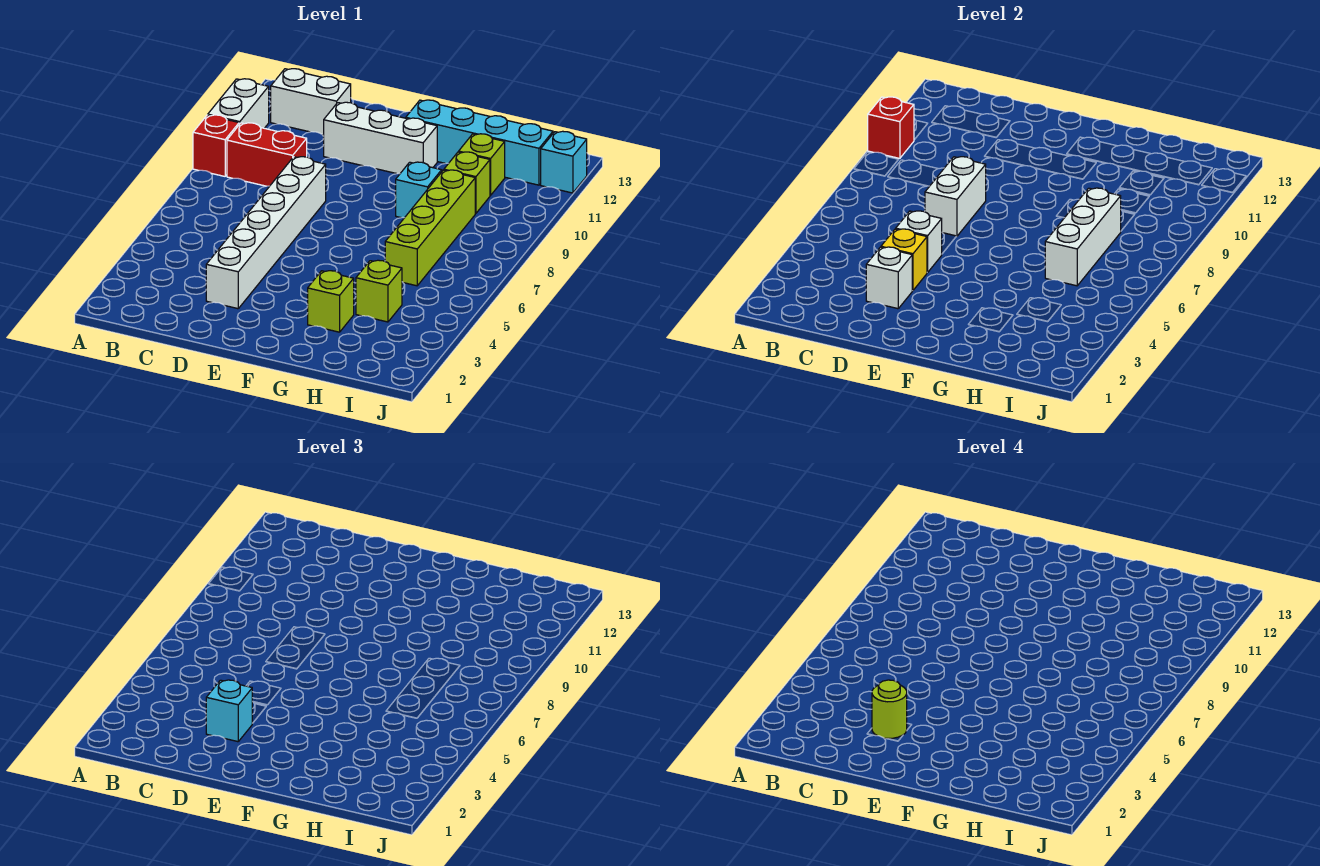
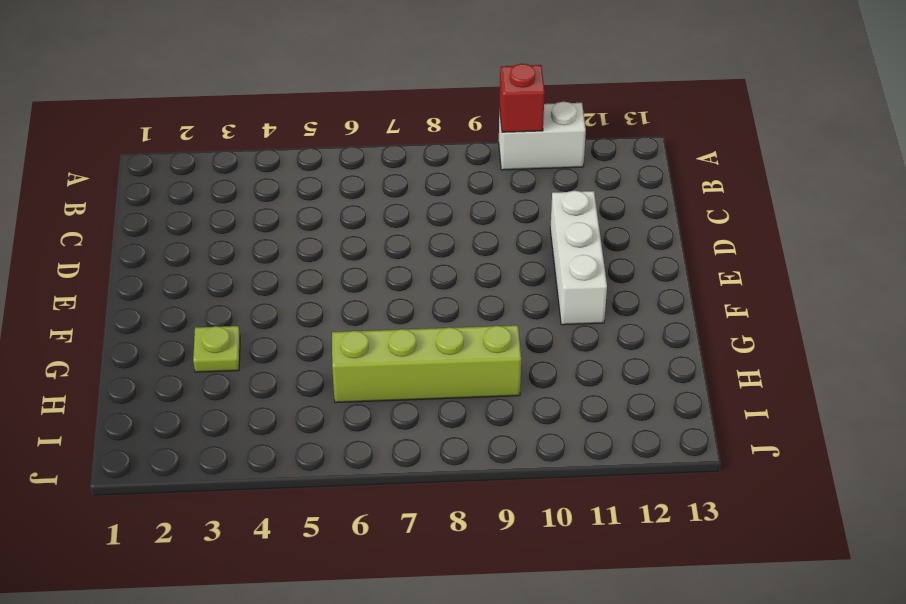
lime plate G3 level 1 -> lime brick G3 level 1
none -> red brick A9 level 1
none -> red brick B9:C9 level 1
none -> white brick B12:C12 level 1

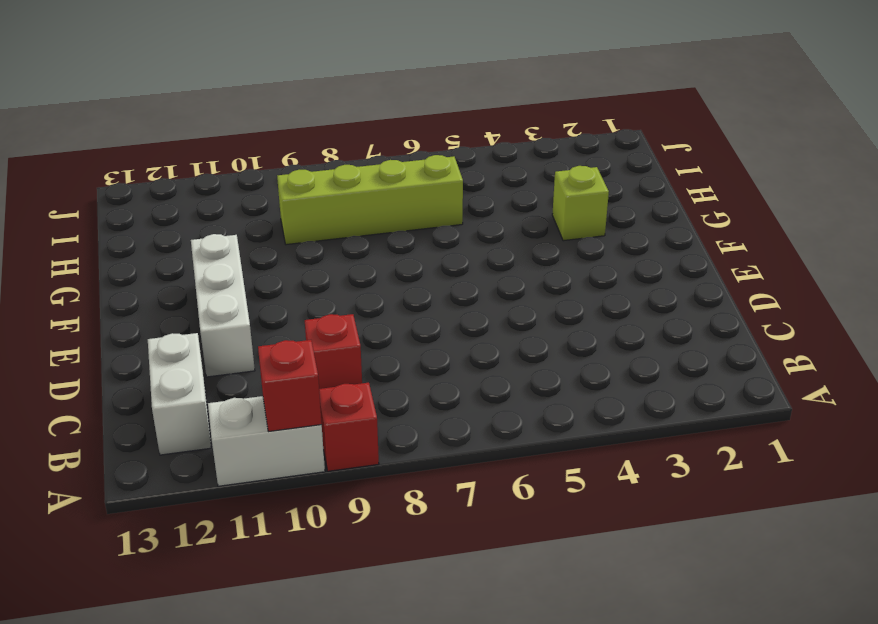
red brick C9 level 1 -> red brick B9:C9 level 1
none -> white brick D3:D8 level 1
none -> cyan brick F12:I12 level 1
none -> cyan brick G9 level 1

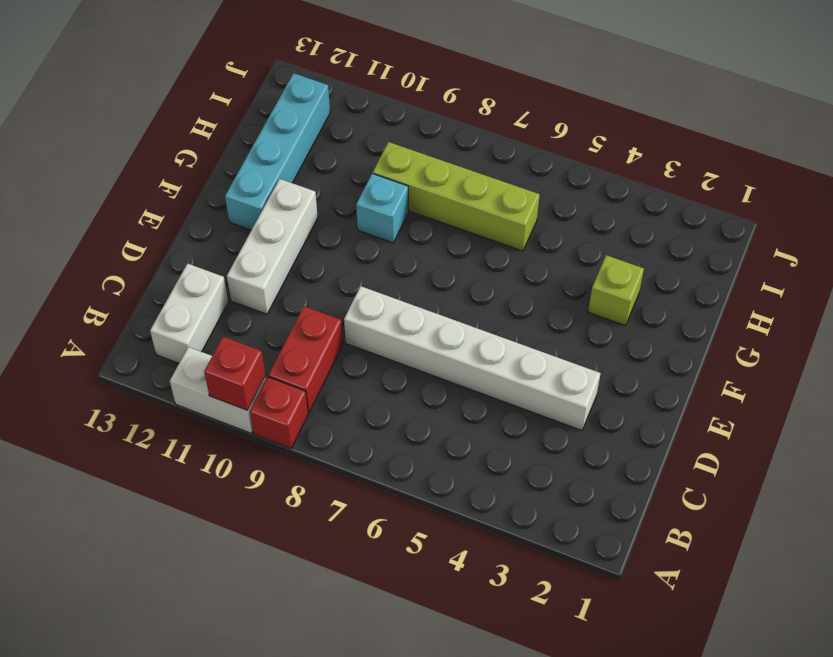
none -> lime brick H4 level 1
none -> lime brick H10 level 1
none -> lime brick H11 level 1

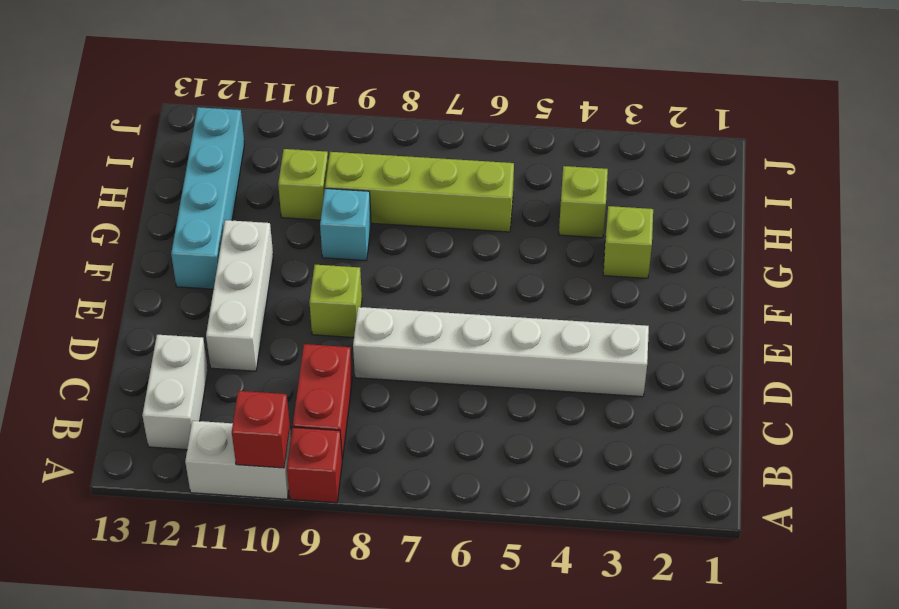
lime brick E9 level 1 -> lime brick H11 level 1
none -> cyan brick J12 level 1
none -> white brick D3 level 2
none -> yellow brick D4 level 2

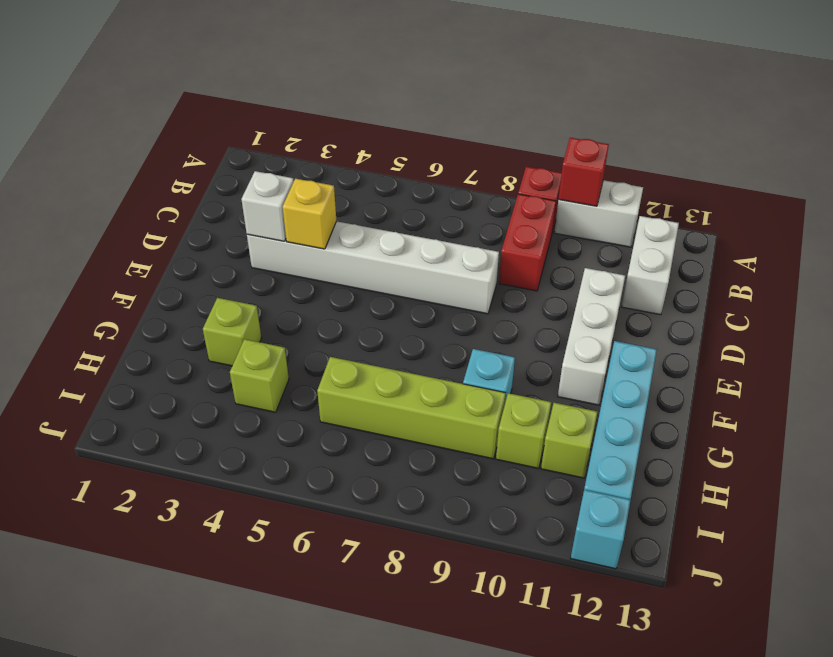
none -> white brick D5 level 2
none -> white brick D7:D8 level 2
none -> white brick H6:H8 level 2

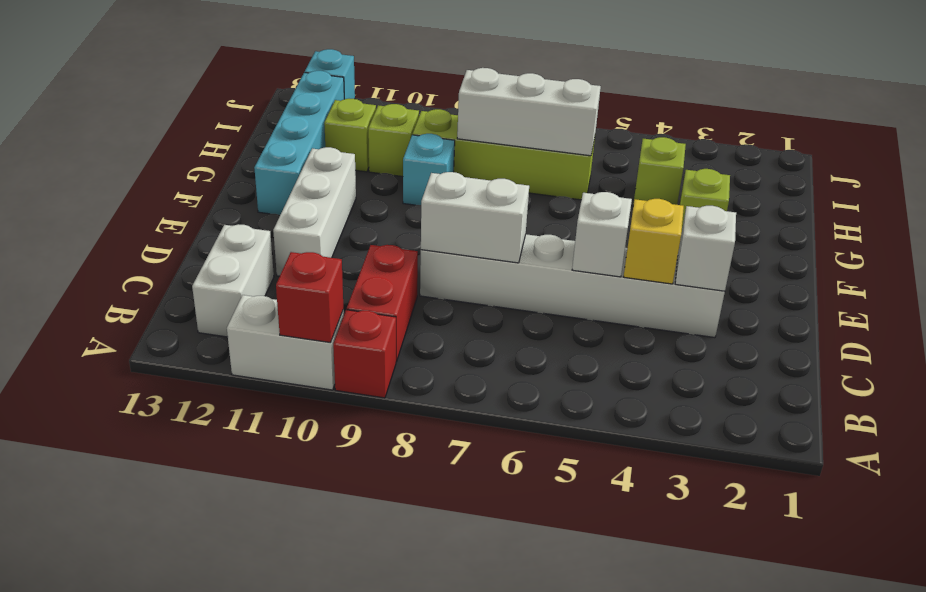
none -> cyan brick D3 level 3
none -> lime round brick D3 level 4

